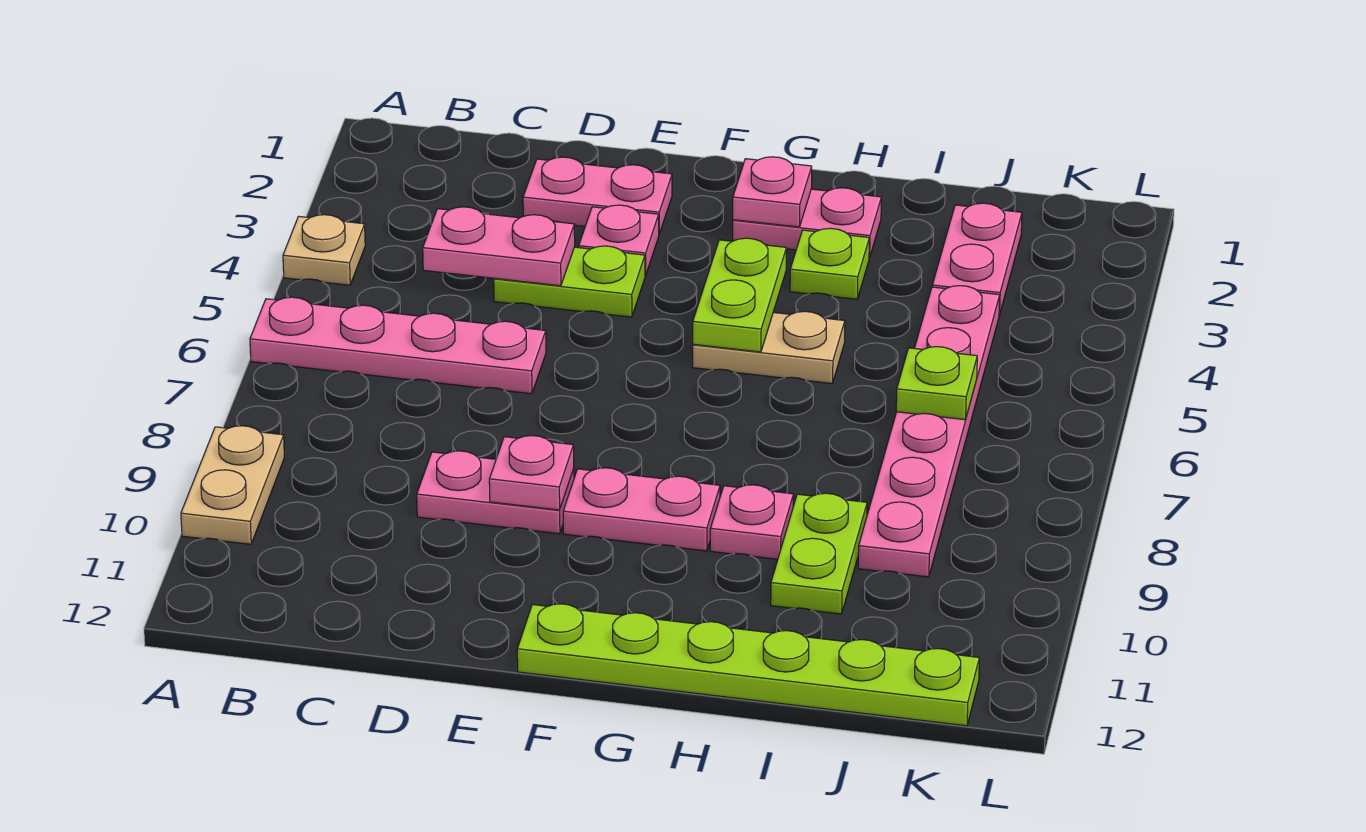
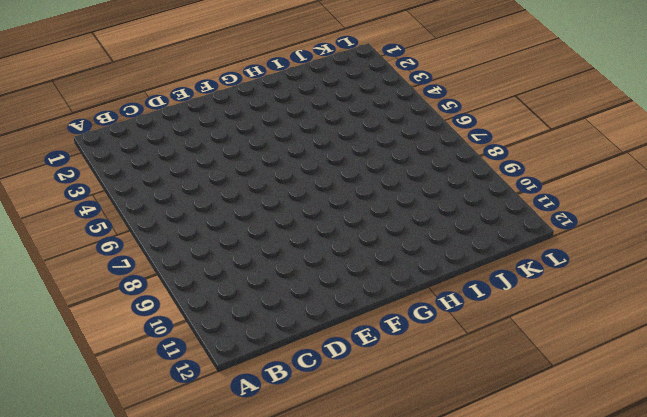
none -> tan plate A4 level 1
none -> pink plate A6:D6 level 1
none -> tan plate A9:A10 level 1

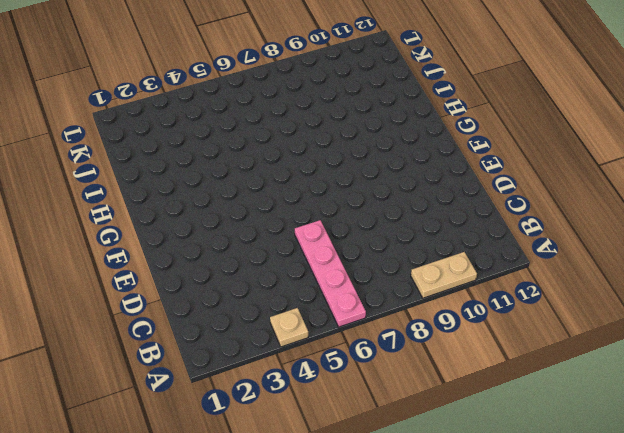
none -> pink plate D2:E2 level 1
none -> lime plate D4:E4 level 1
none -> pink plate D9:E9 level 1

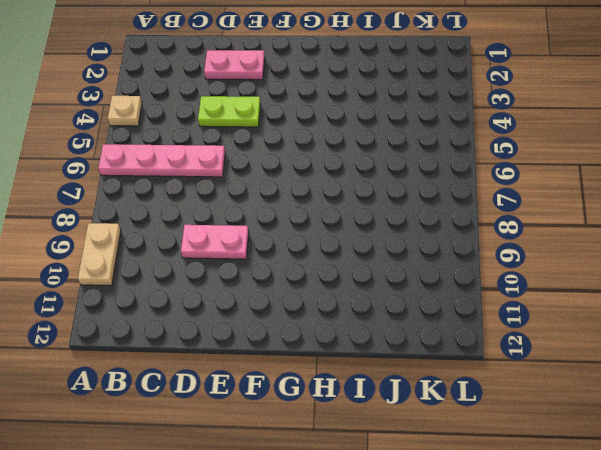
none -> pink plate E3 level 1
none -> pink plate F9:G9 level 1
none -> lime plate F12:K12 level 1

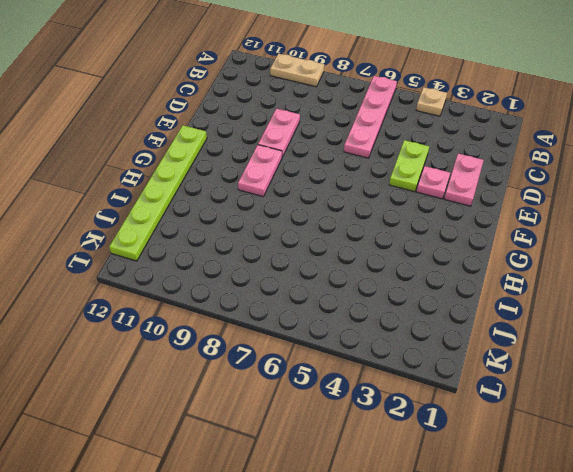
none -> pink plate G2:H2 level 1
none -> tan plate G5:H5 level 1
none -> lime plate H3 level 1

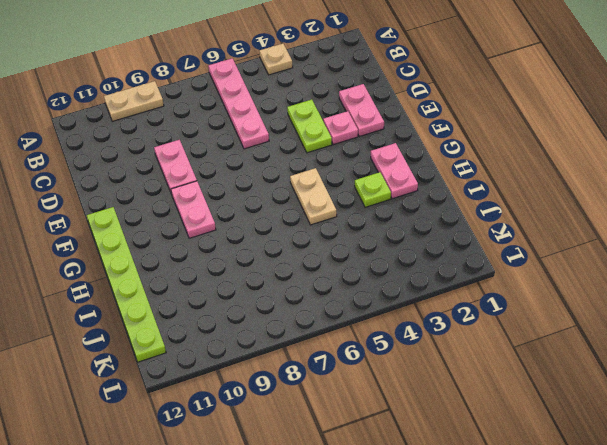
none -> pink plate H9 level 1
none -> lime plate I9:I10 level 1
none -> pink plate J2:J3 level 1

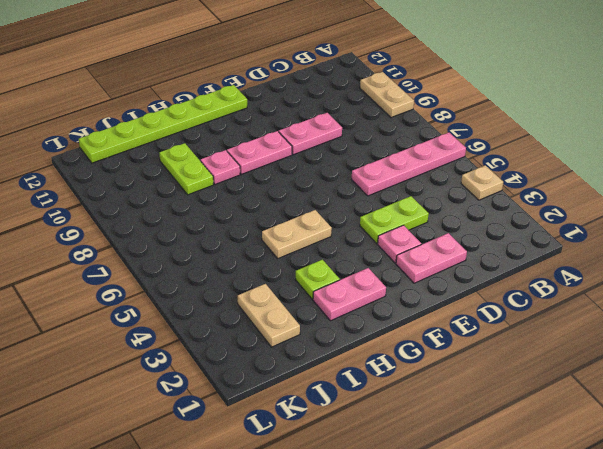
tan plate J2:J3 level 1 -> pink plate J2:J3 level 1
none -> pink plate J4:J9 level 1
none -> pink plate C4:D4 level 2
none -> pink plate E9 level 2

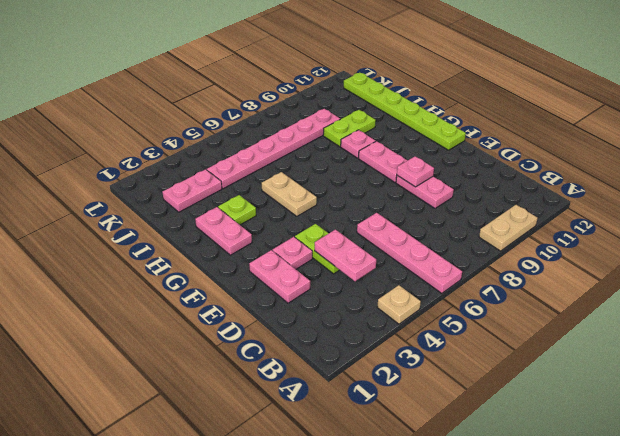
none -> pink plate G2 level 2
none -> lime plate G4:G5 level 2
none -> lime plate J6 level 2

